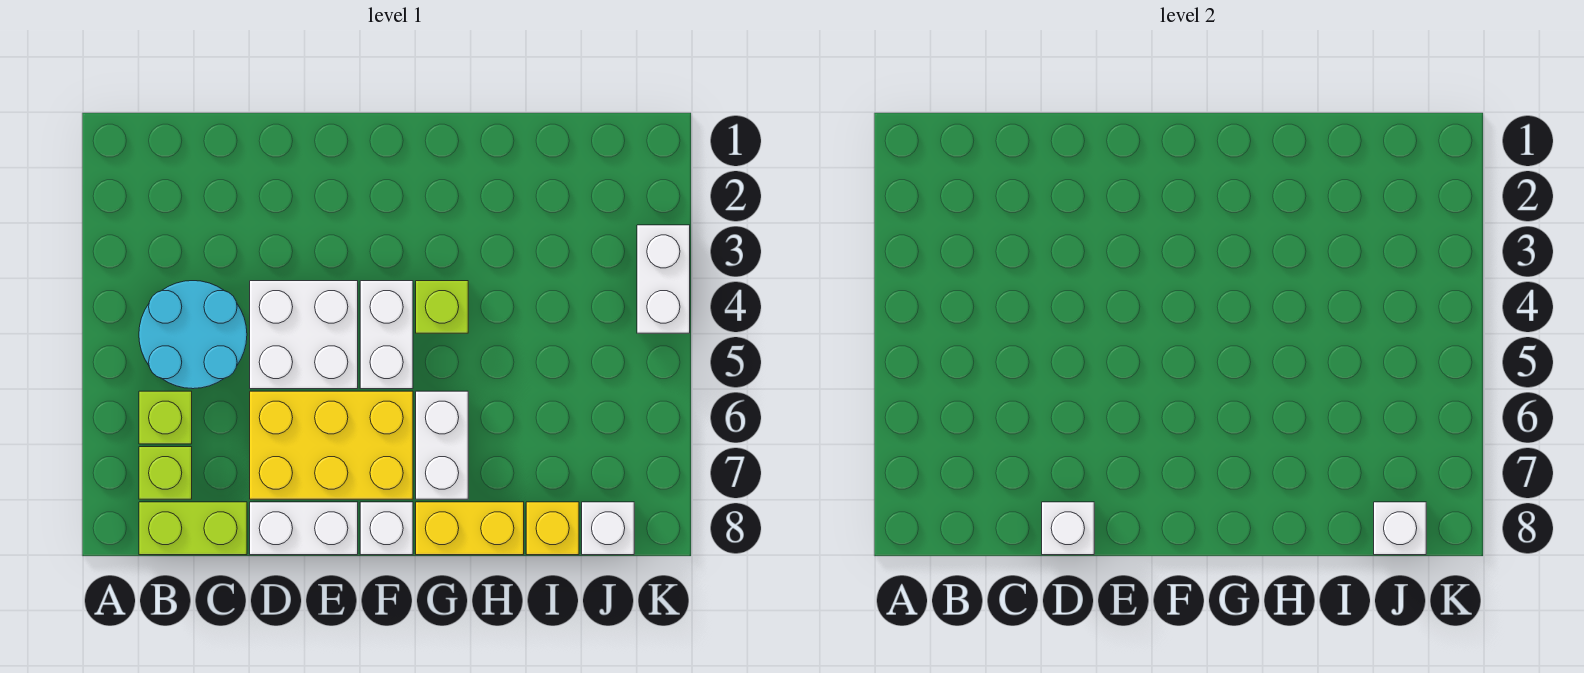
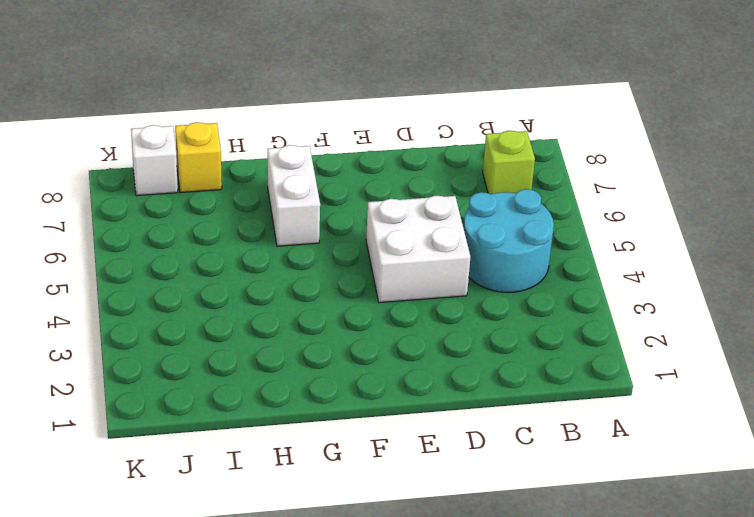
none -> lime brick B6 level 1
none -> lime brick B8:C8 level 1
none -> yellow brick D6:F7 level 1

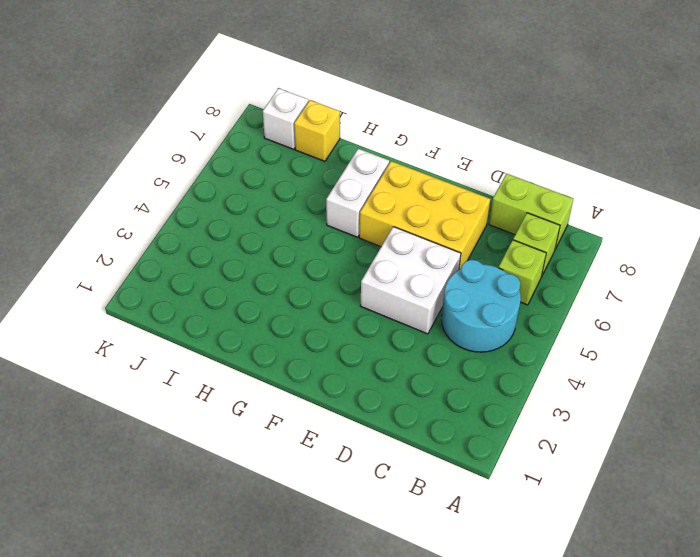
none -> white brick D8:E8 level 1
none -> white brick F4:F5 level 1
none -> white brick F8 level 1

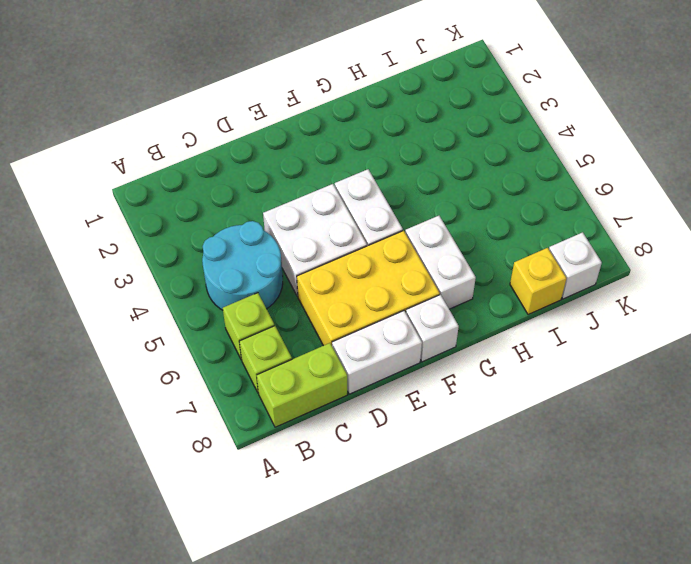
none -> lime brick G4 level 1
none -> yellow brick G8:H8 level 1
none -> white brick K3:K4 level 1

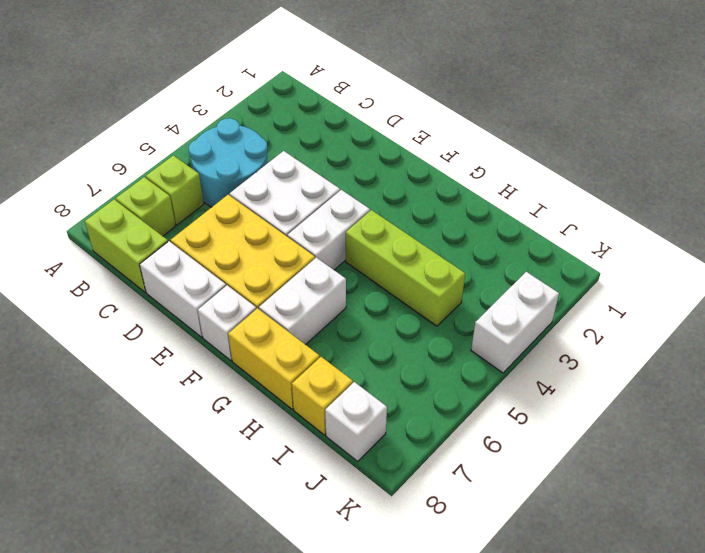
lime brick G4:I4 level 1 -> lime brick G4 level 1
none -> white brick D8 level 2
none -> white brick J8 level 2

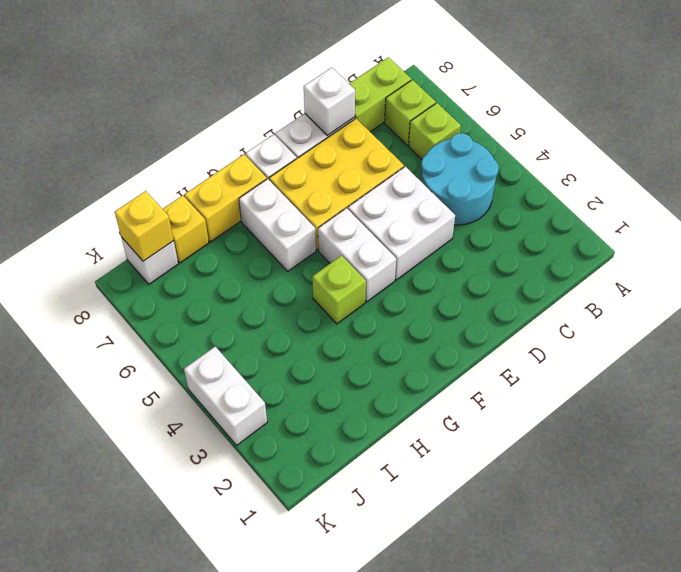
yellow brick J8 level 2 -> white brick J8 level 2

